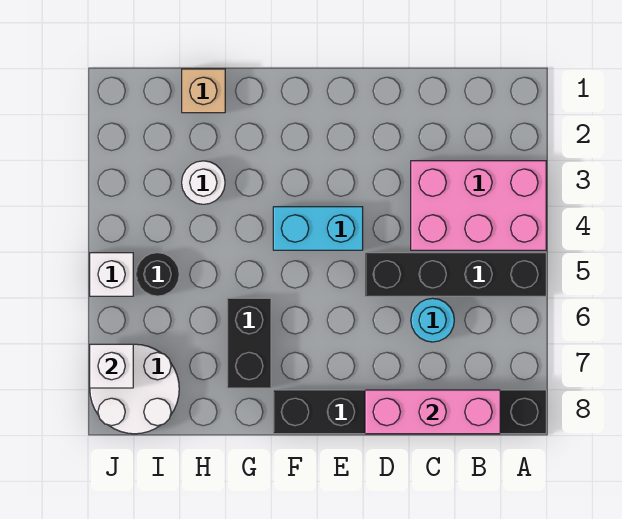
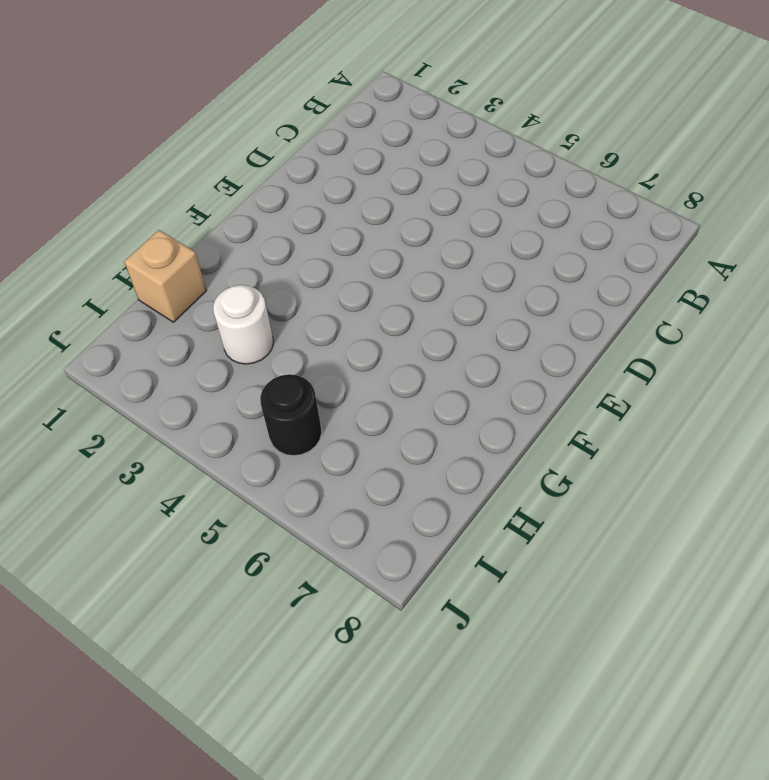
none -> pink brick A3:C4 level 1
none -> black brick A5:D5 level 1
none -> black brick A8:F8 level 1

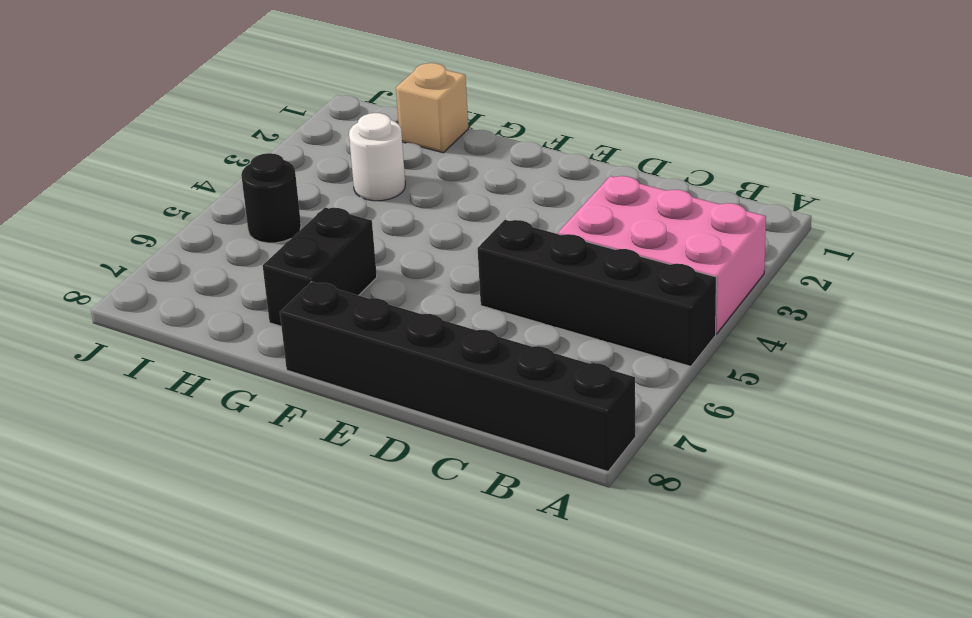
none -> cyan round brick C6 level 1
none -> cyan brick E4:F4 level 1
none -> white round brick I7:J8 level 1

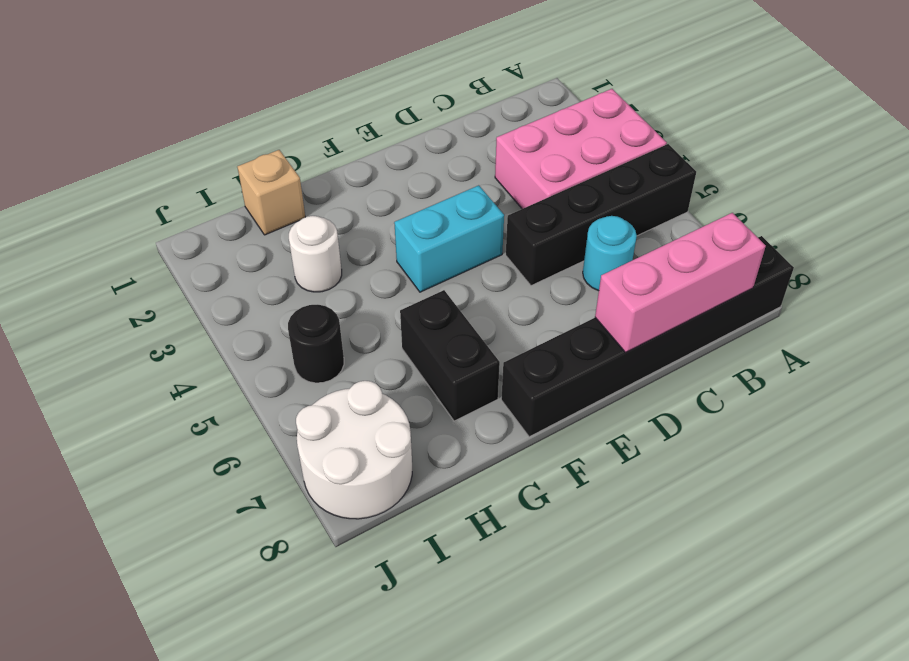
none -> white brick J5 level 1
none -> white brick J7 level 2

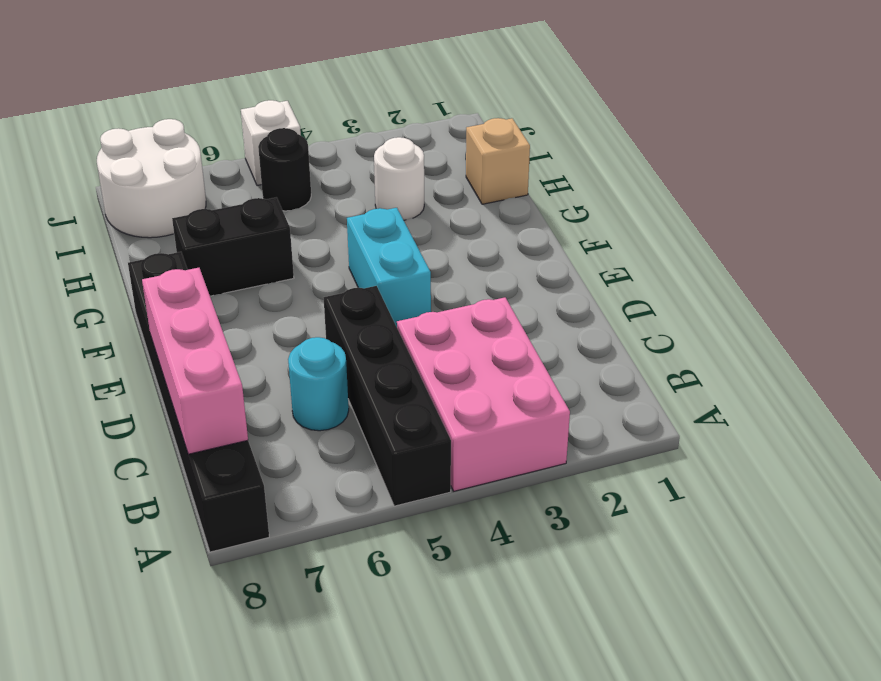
none -> white brick J7 level 2

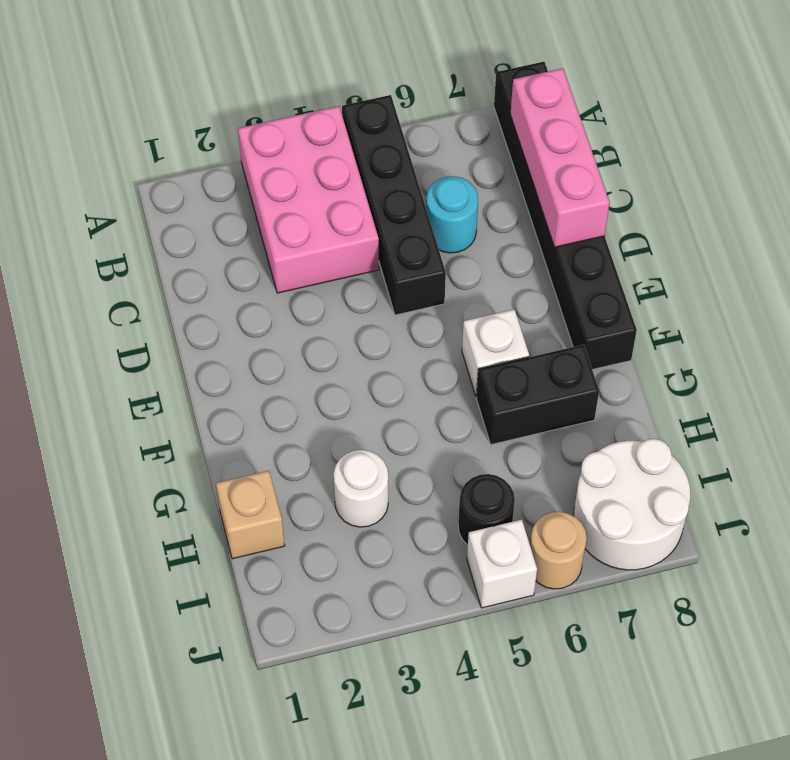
white brick F6 level 1 -> white brick J7 level 2
tan round brick J6 level 1 -> none
none -> cyan brick E4:F4 level 1

